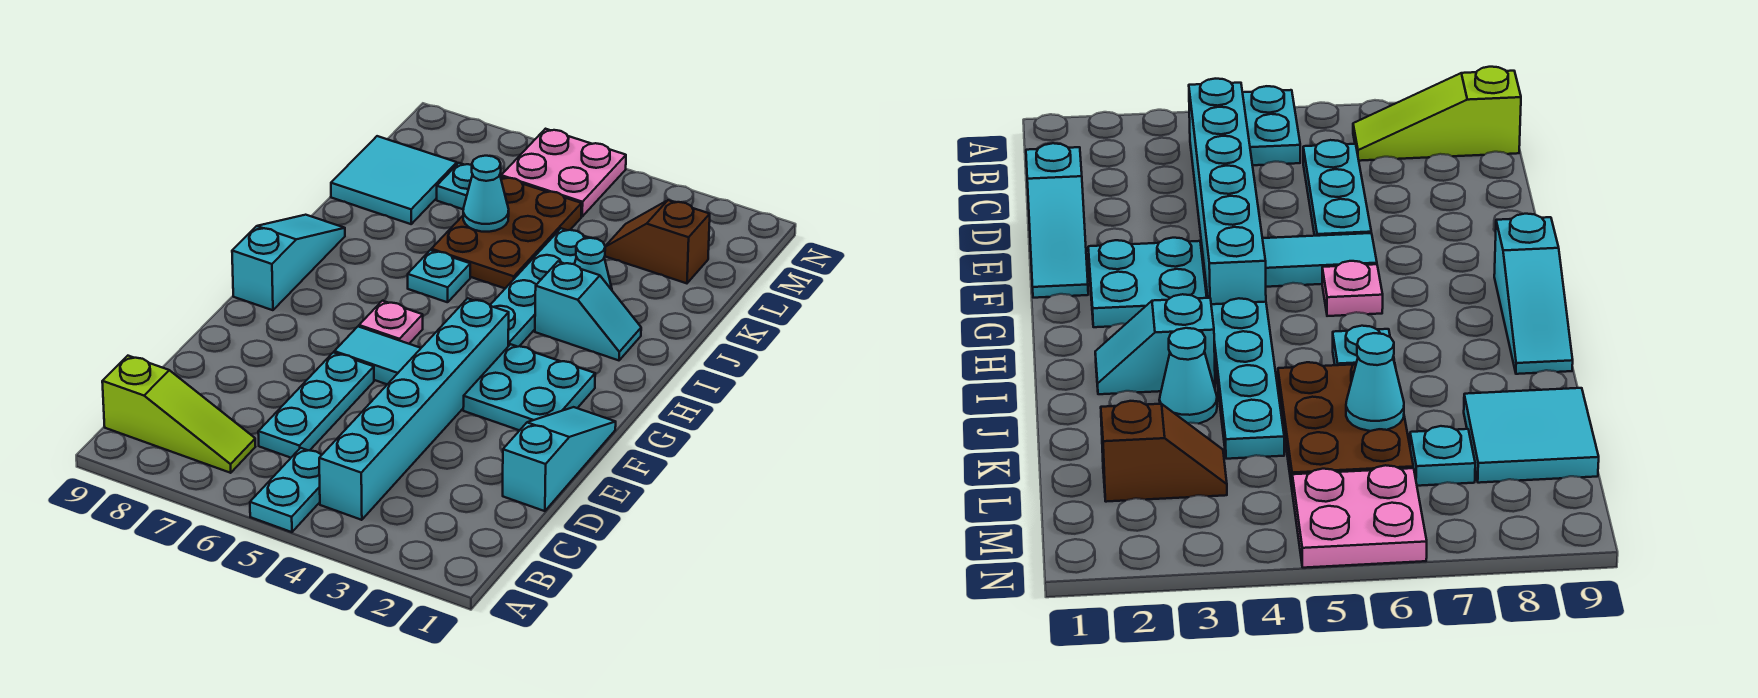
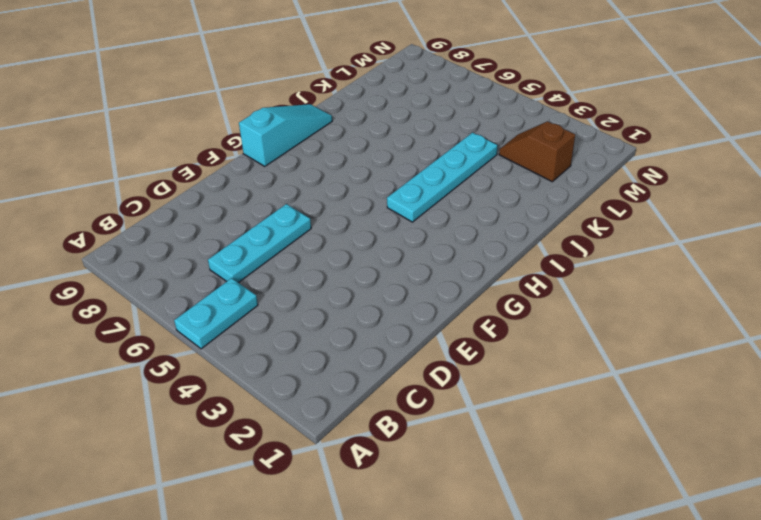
none -> cyan brick B4:G4 level 1
none -> lime slope B7:B9 level 1 top 9
none -> cyan slope D1:F1 level 1 top D

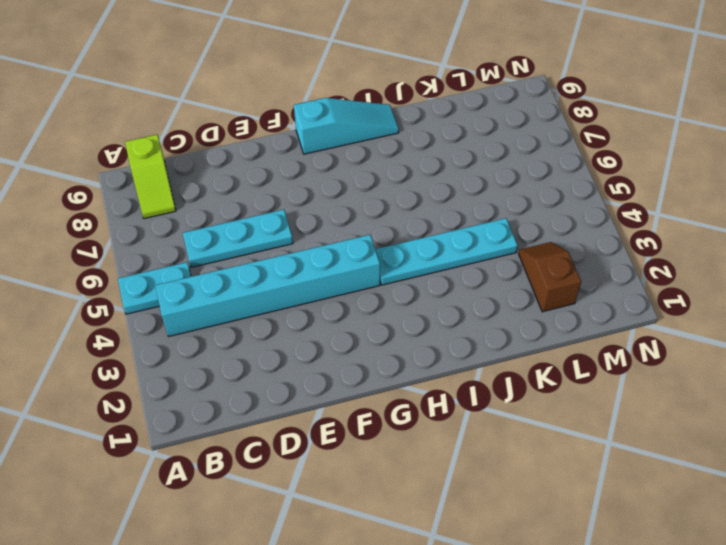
lime slope B8:B9 level 1 top 9 -> lime slope B7:B9 level 1 top 9
none -> cyan slope D1:F1 level 1 top D
none -> cyan plate F2:G3 level 1
none -> cyan tile F5:F6 level 1

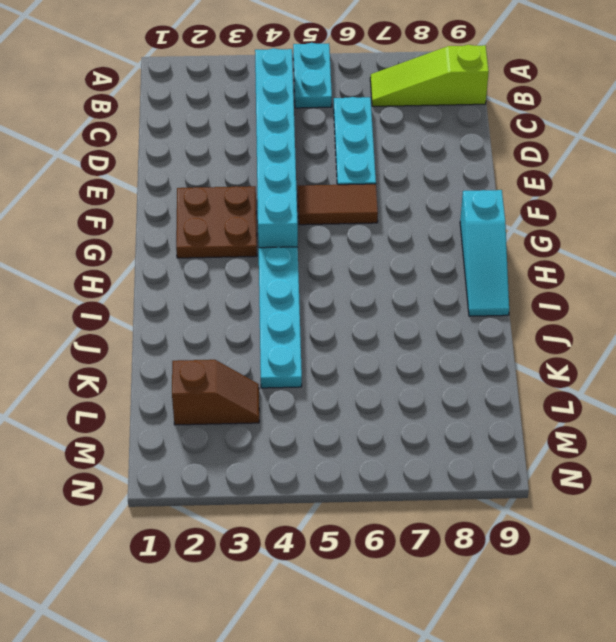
brown plate F2:G3 level 1 -> cyan plate F2:G3 level 1
brown tile F5:F6 level 1 -> cyan tile F5:F6 level 1
none -> cyan slope D1:F1 level 1 top D
none -> pink plate G6 level 1
none -> cyan slope I2:I3 level 1 top 3

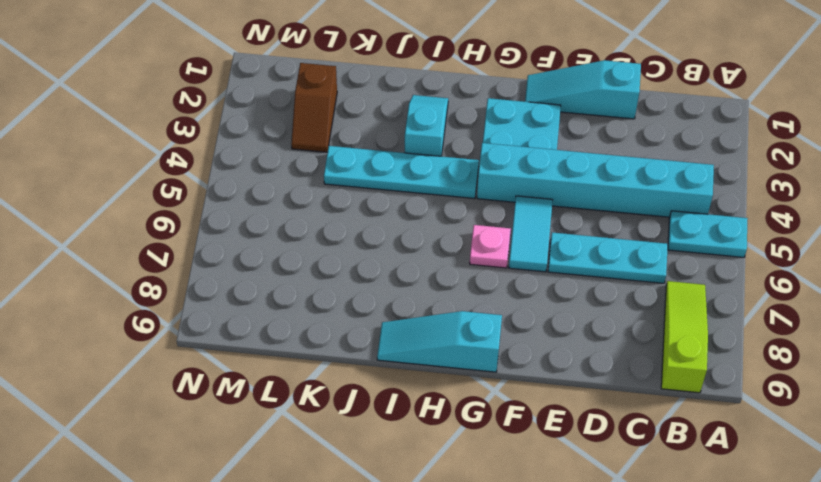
none -> cyan plate I6 level 1
none -> cyan cone J3 level 1
none -> brown plate J5:L6 level 1

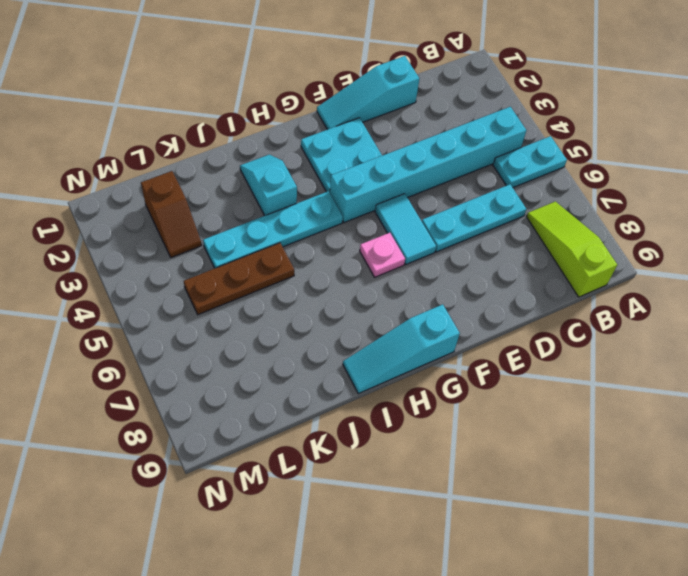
brown plate J5:L5 level 1 -> brown plate J5:L6 level 1
none -> cyan plate I6 level 1
none -> cyan cone J3 level 1
none -> cyan tile K8:L9 level 1

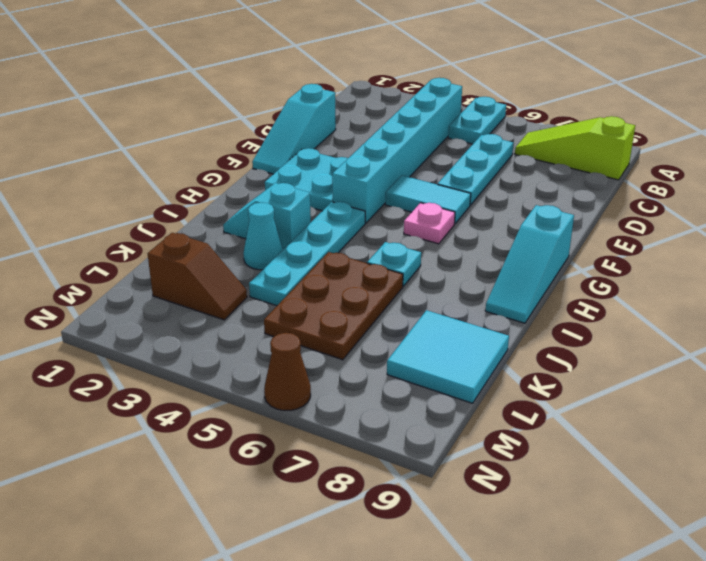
brown cone N6 level 1 -> pink plate M5:N6 level 1
none -> cyan plate L7 level 1
none -> cyan cone K6 level 2

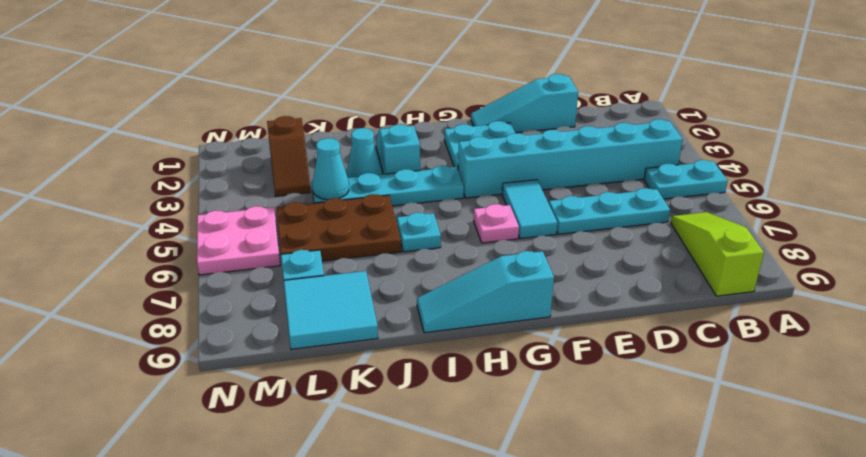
cyan cone K4 level 2 -> cyan cone K6 level 2

